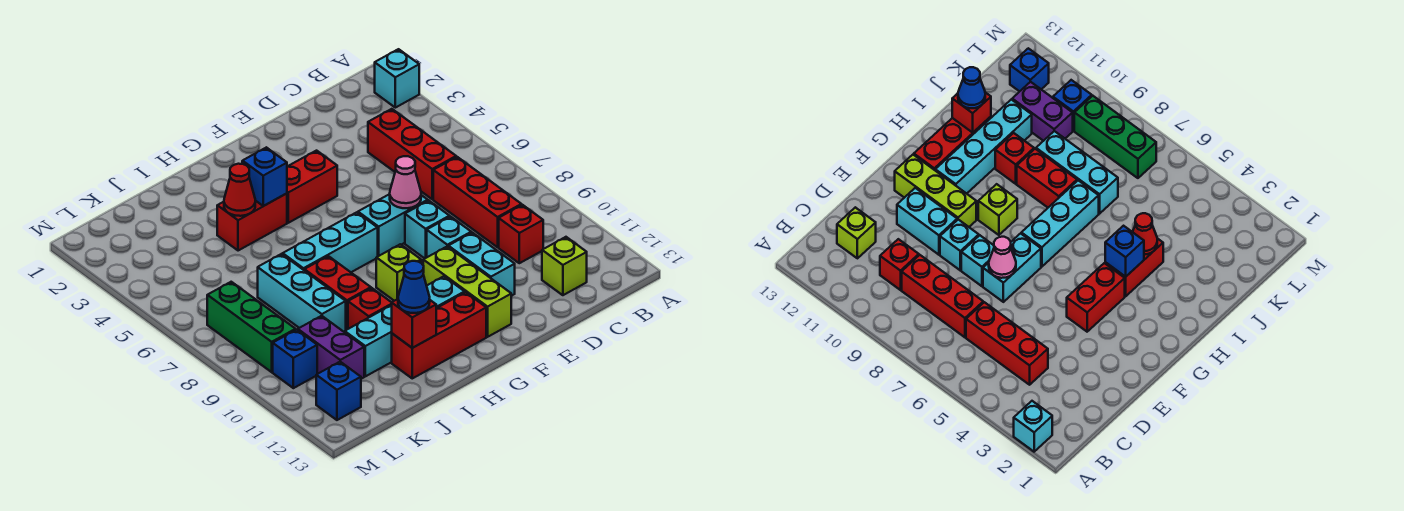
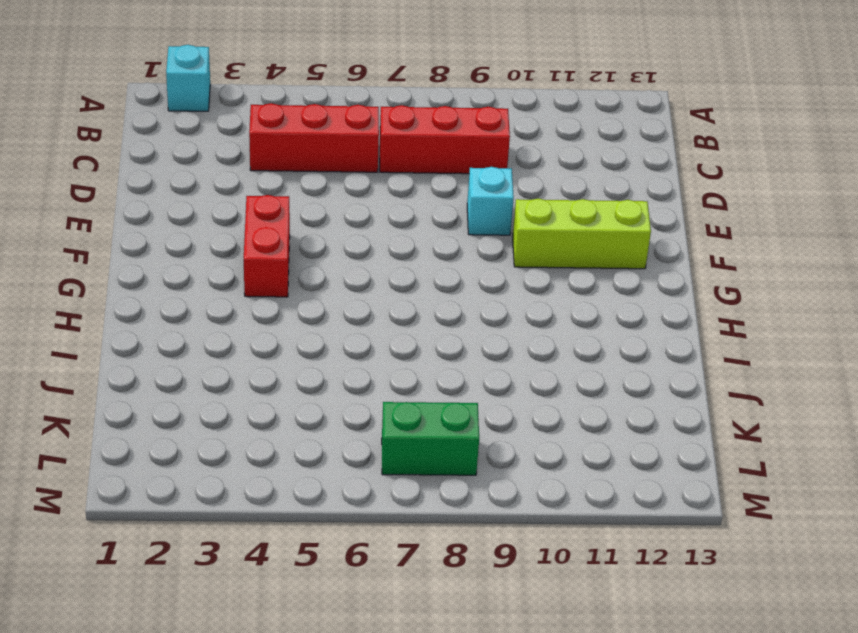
green brick L7:L8 level 1 -> green brick L7:L9 level 1
none -> red brick C10 level 1
none -> lime brick C12 level 1
none -> cyan brick E7:F7 level 1

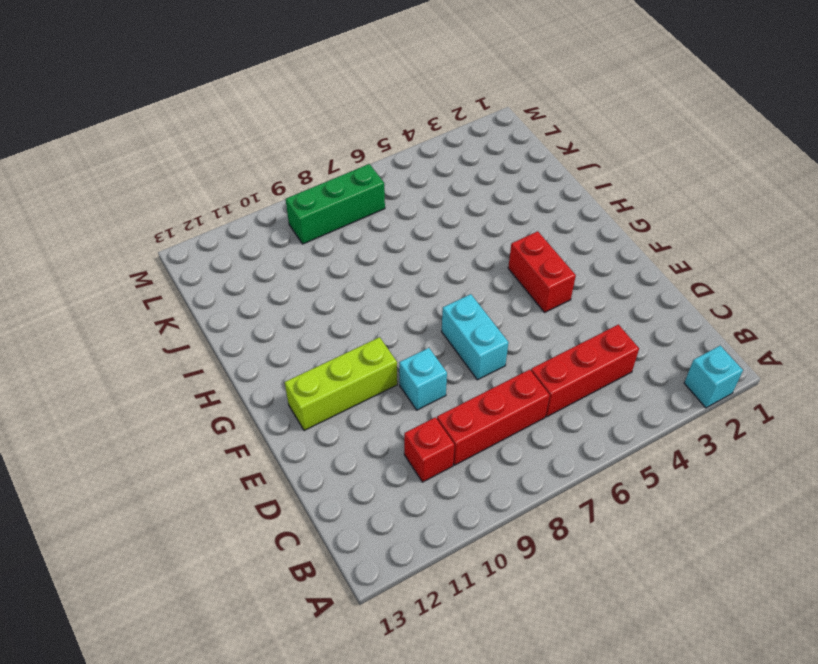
none -> lime brick C12 level 1
none -> cyan brick E8 level 1
none -> cyan brick E10:E11 level 1

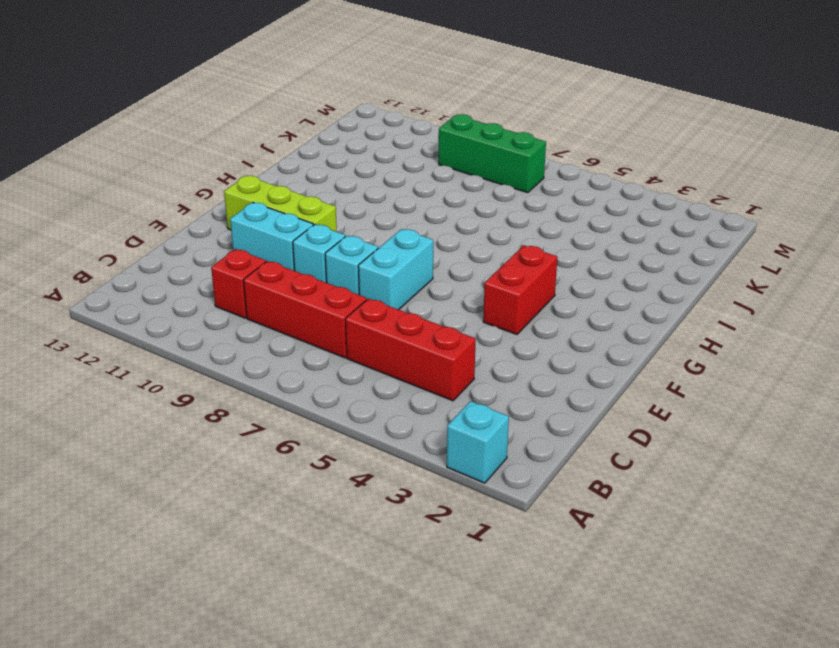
none -> lime brick C12 level 1
none -> cyan brick G7:I7 level 1
none -> lime brick G9 level 1

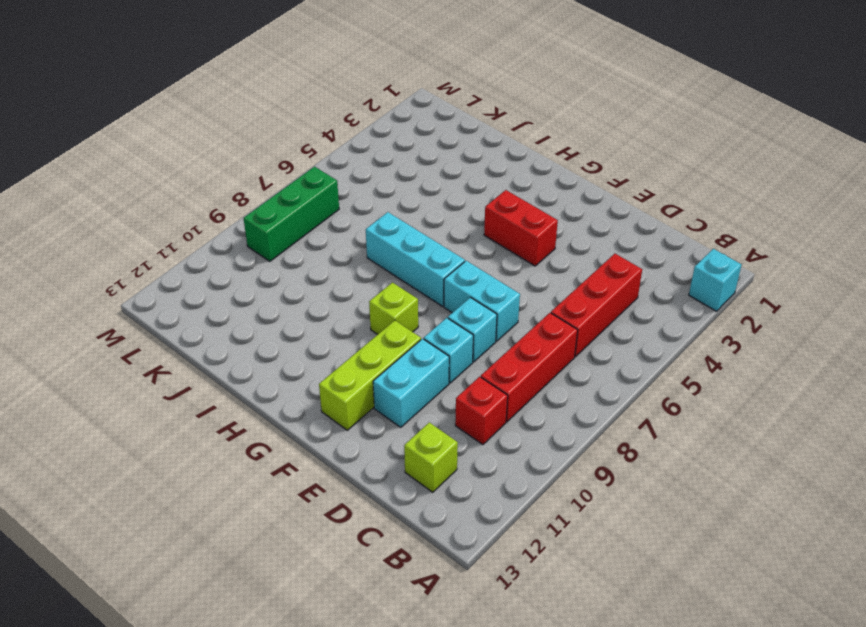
none -> cyan brick G11:J11 level 1
none -> red brick G12:I12 level 1
none -> red brick H4:I4 level 1

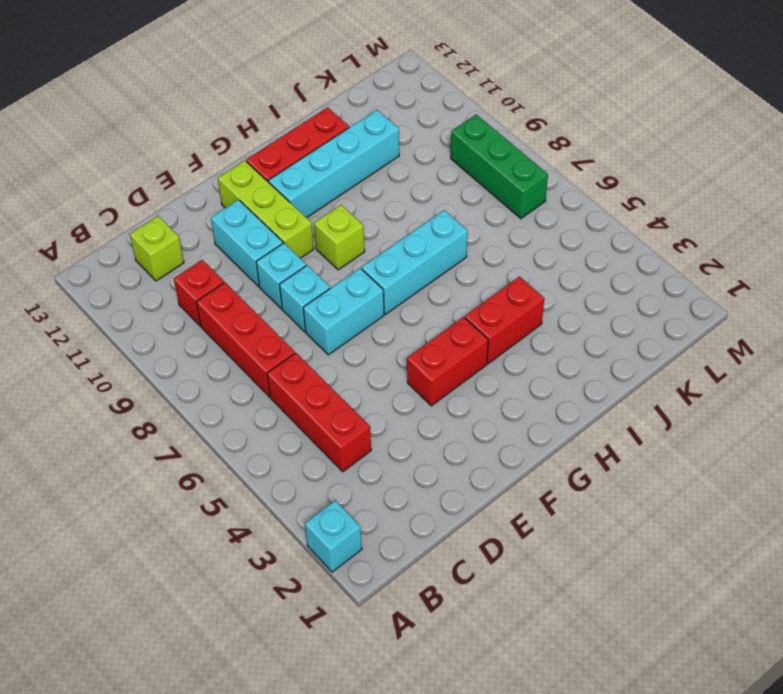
none -> red brick I8:I9 level 1
none -> red brick I10 level 1
none -> cyan brick J7:J9 level 1

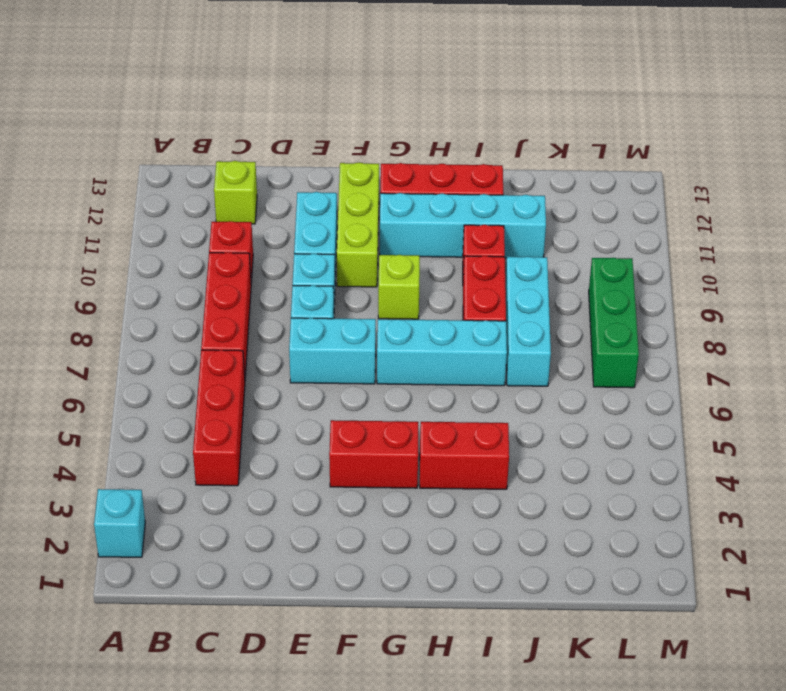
none -> purple brick K10:K11 level 1
none -> blue brick L10 level 1
none -> blue brick L12 level 1

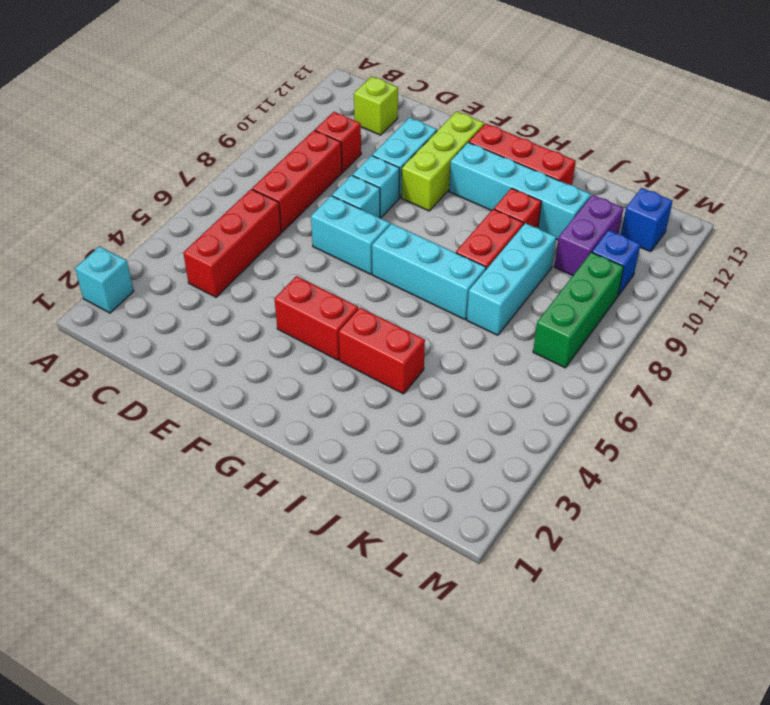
none -> lime brick G9 level 1
none -> pink cone E7 level 2
none -> blue brick H4 level 2

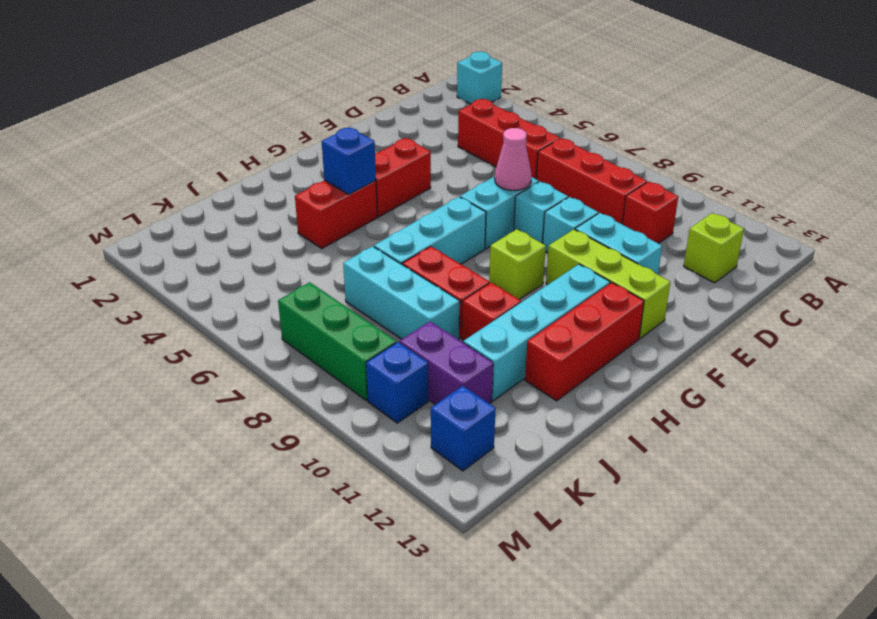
none -> red cone I4 level 2
none -> red brick I12 level 2
none -> blue cone I12 level 3

